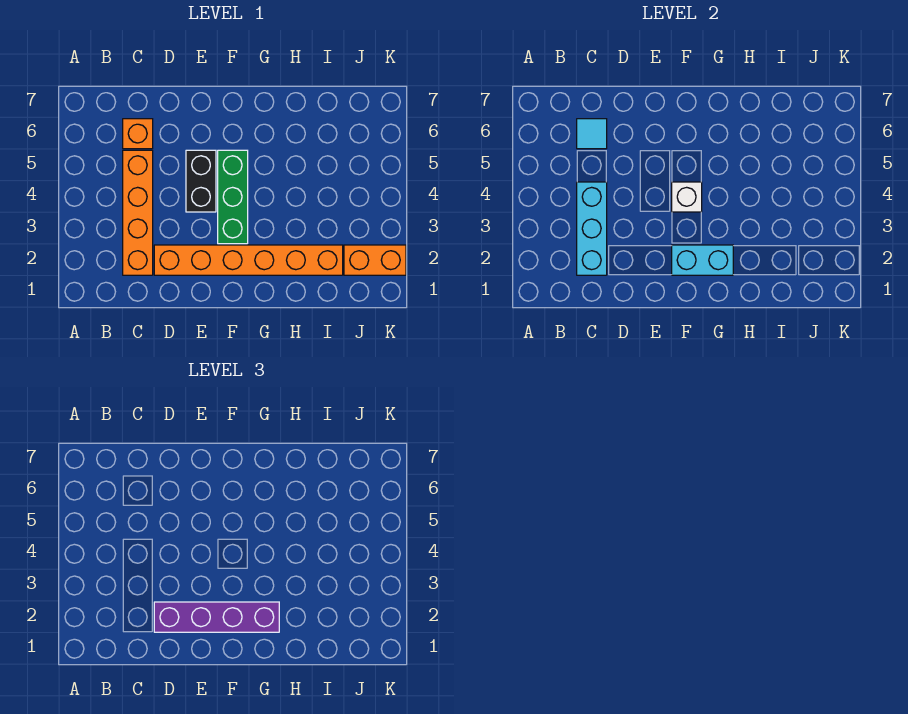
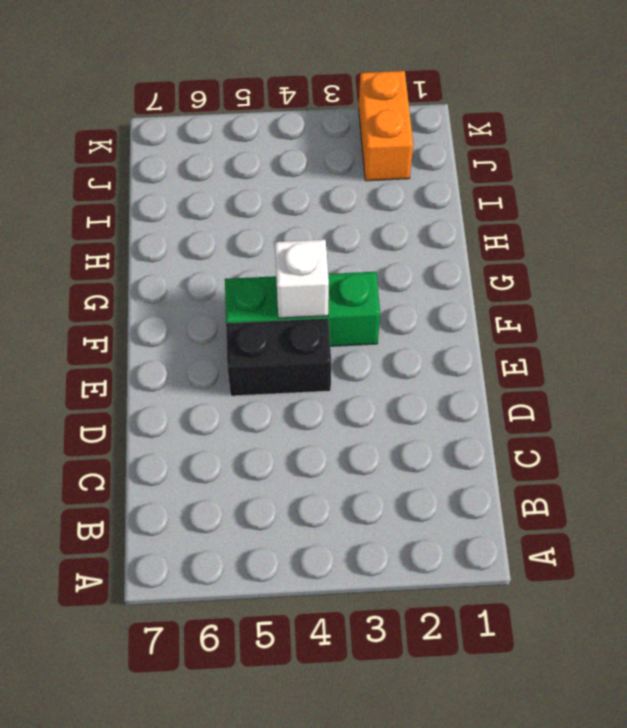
none -> orange brick C2:C5 level 1
none -> orange brick C6 level 1

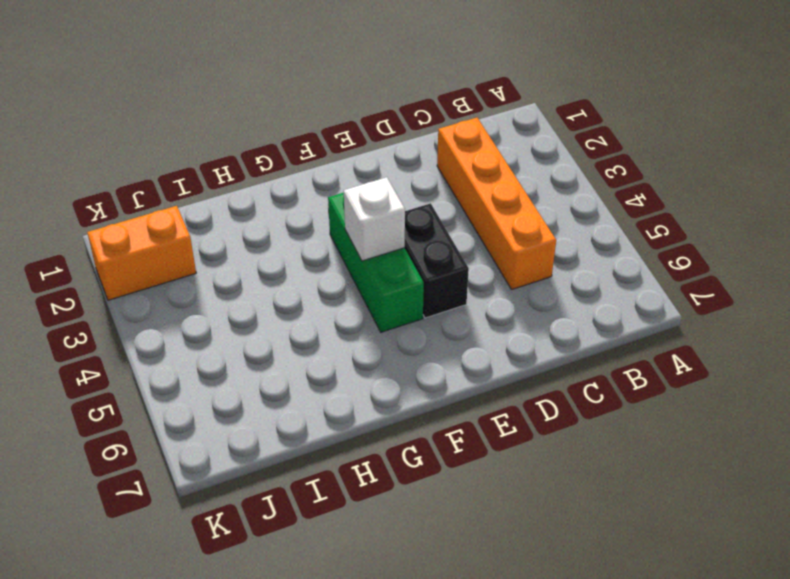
none -> orange brick C6 level 1
none -> orange brick D2:I2 level 1

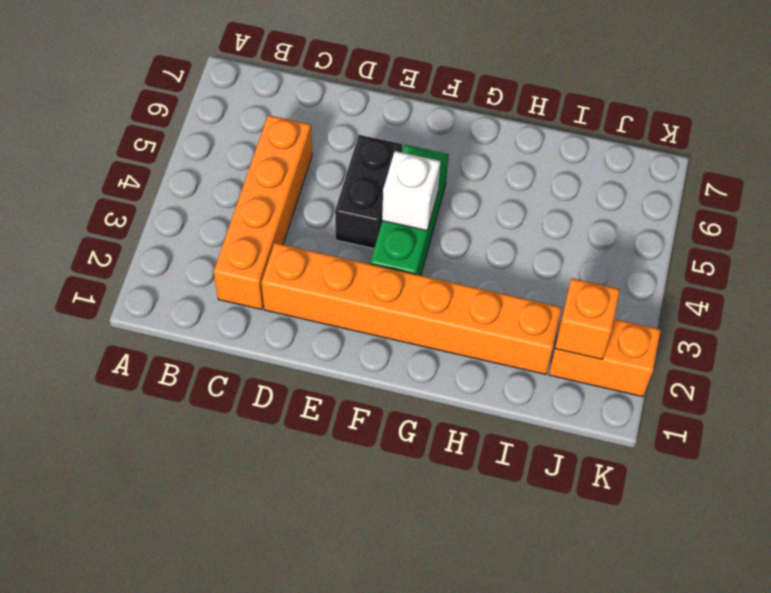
orange brick J2 level 2 -> orange brick C6 level 1
none -> cyan brick C2:C4 level 2
none -> cyan tile C6 level 2

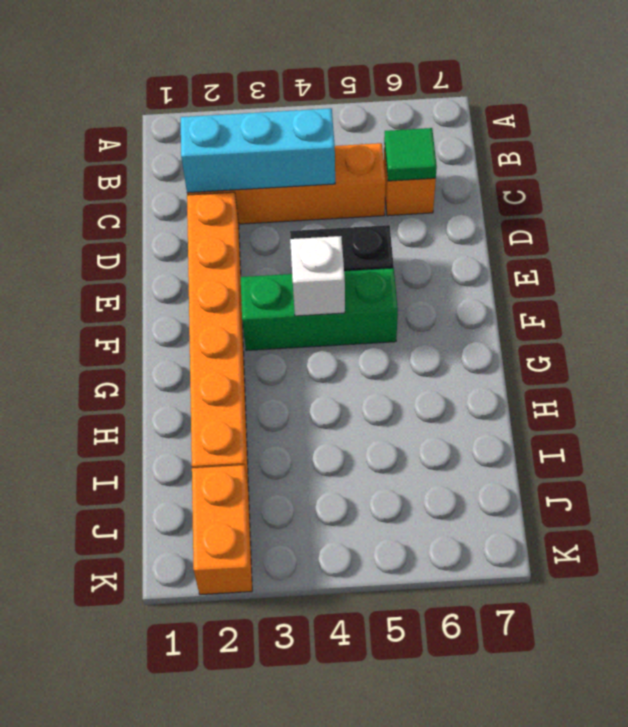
green tile C6 level 2 -> cyan tile C6 level 2
none -> cyan brick F2:G2 level 2
none -> purple brick D2:G2 level 3

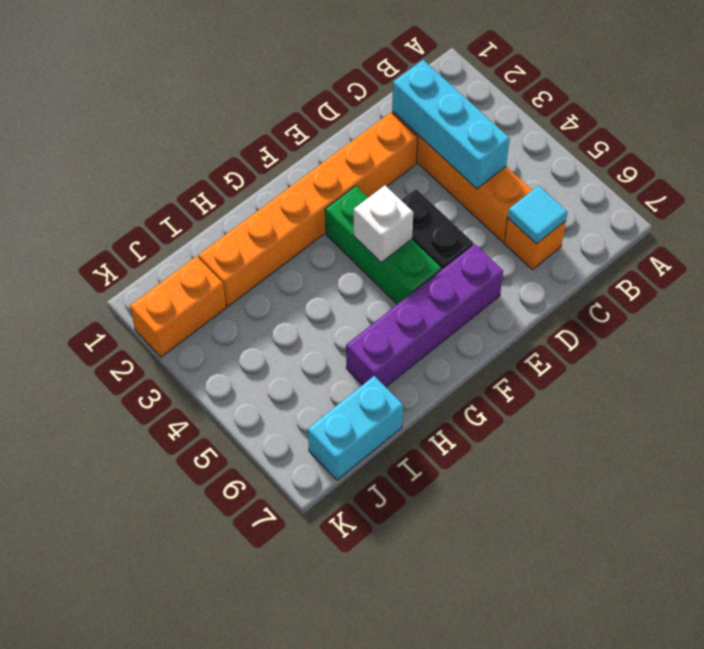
purple brick E6:H6 level 1 -> purple brick D2:G2 level 3
cyan brick I7:J7 level 1 -> cyan brick F2:G2 level 2

